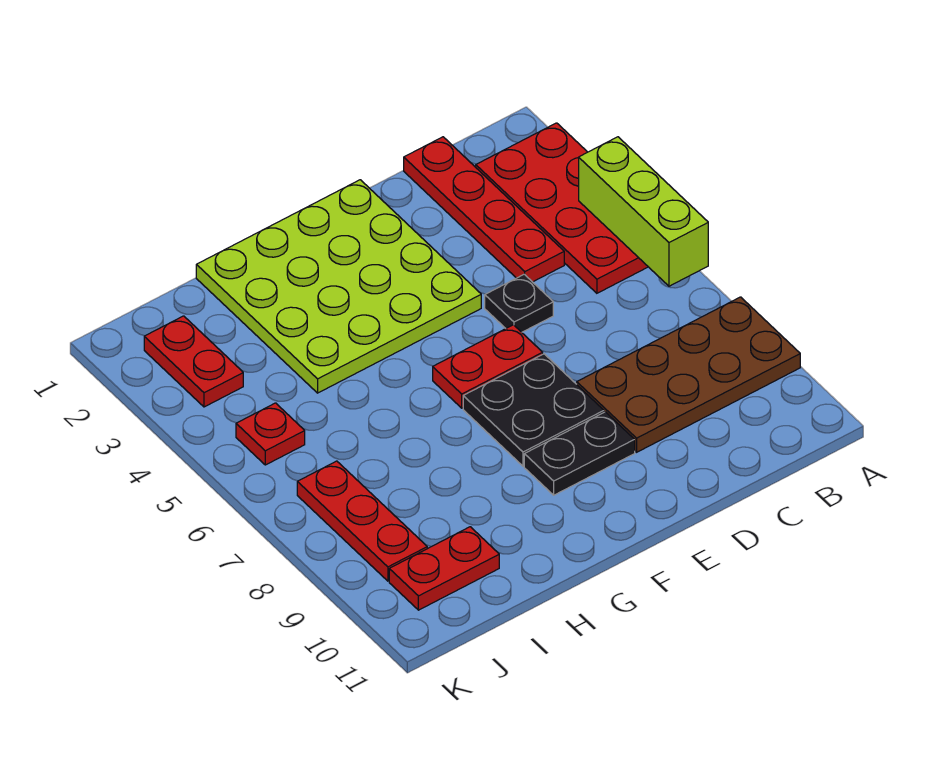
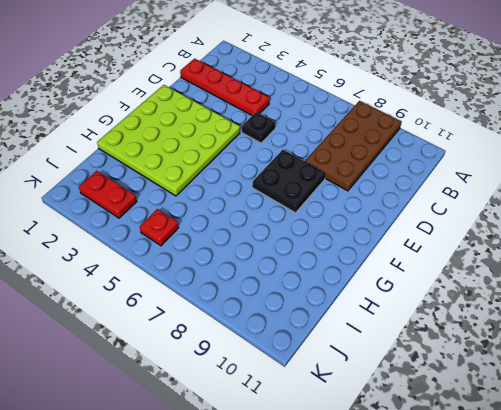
none -> red plate A2:B5 level 1
none -> red plate E6:F6 level 1
none -> black plate E9:F9 level 1

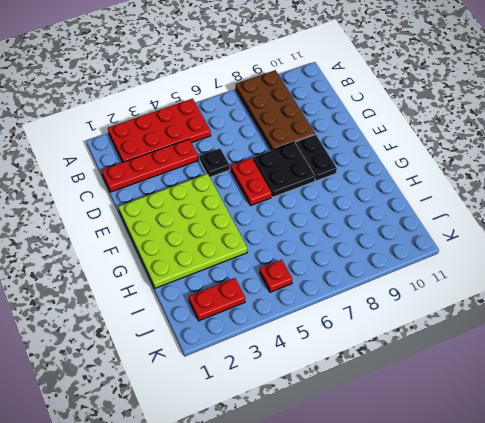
none -> red plate I10:J10 level 1
none -> red plate J7:J9 level 1
none -> lime brick A4:A6 level 2

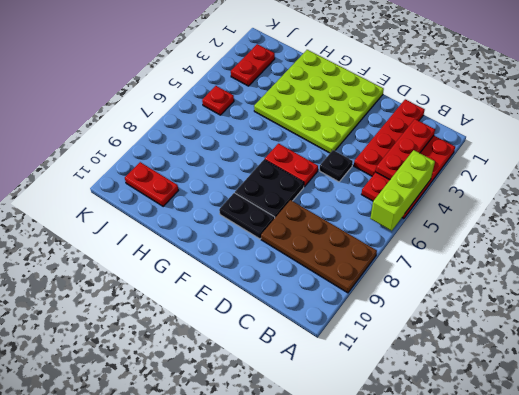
red plate B2:B4 level 2 -> red plate J7:J9 level 1

